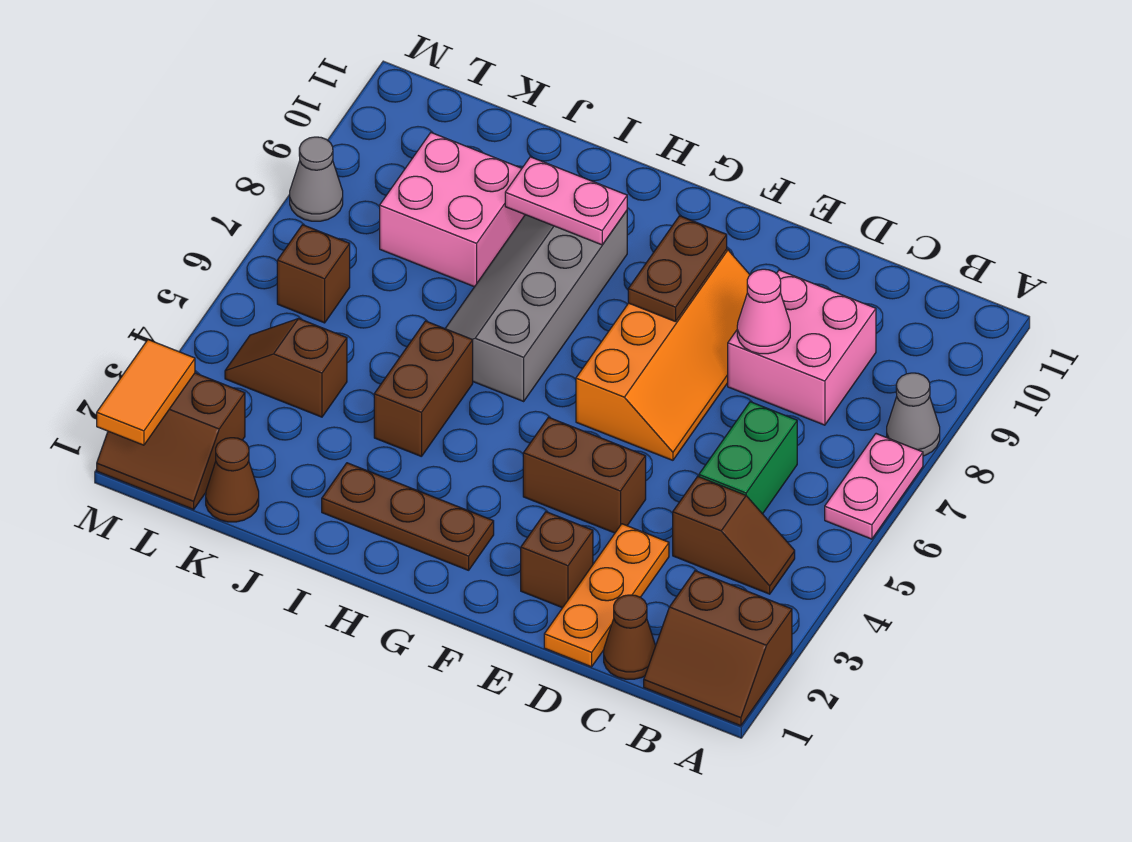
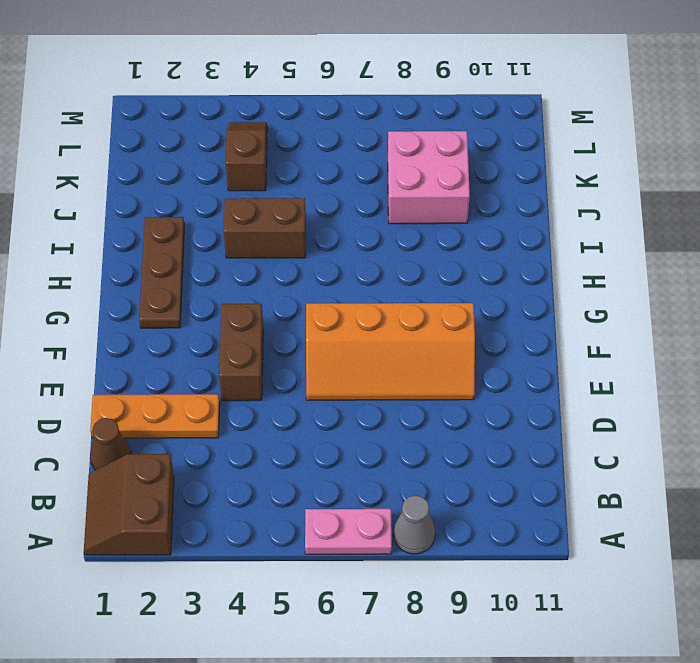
none -> brown slope B4:C4 level 1 top C
none -> green brick C5:C6 level 1
none -> pink brick C8:D9 level 1

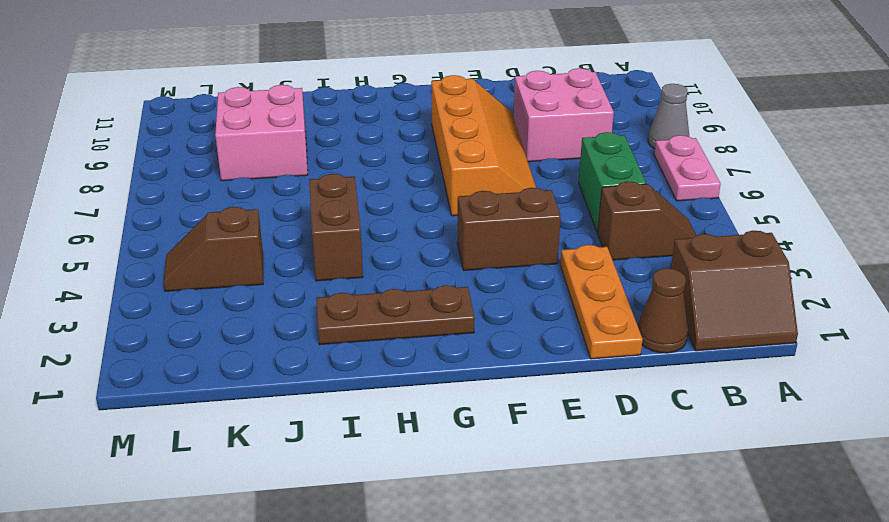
none -> brown brick E2 level 1
none -> grey slope H6:I9 level 1 top H
none -> brown cone K1 level 1

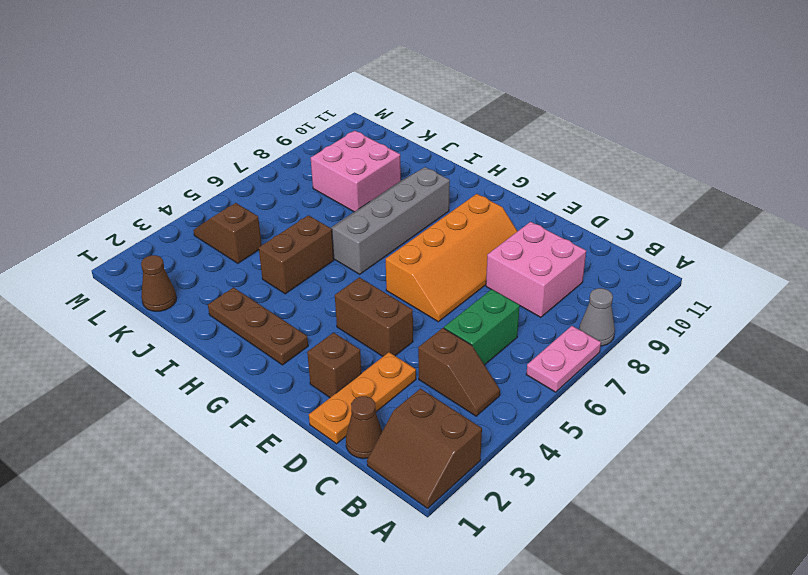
none -> brown slope L1:M2 level 1 top 2
none -> brown brick L6 level 1
none -> grey cone M8 level 1

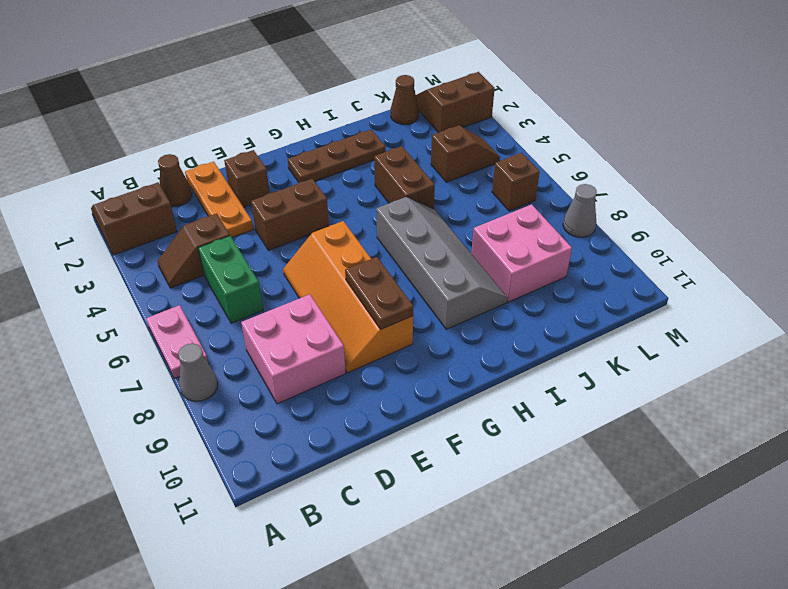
none -> pink cone D8 level 2
none -> pink plate H9:I9 level 2
none -> orange tile M1:M2 level 2

